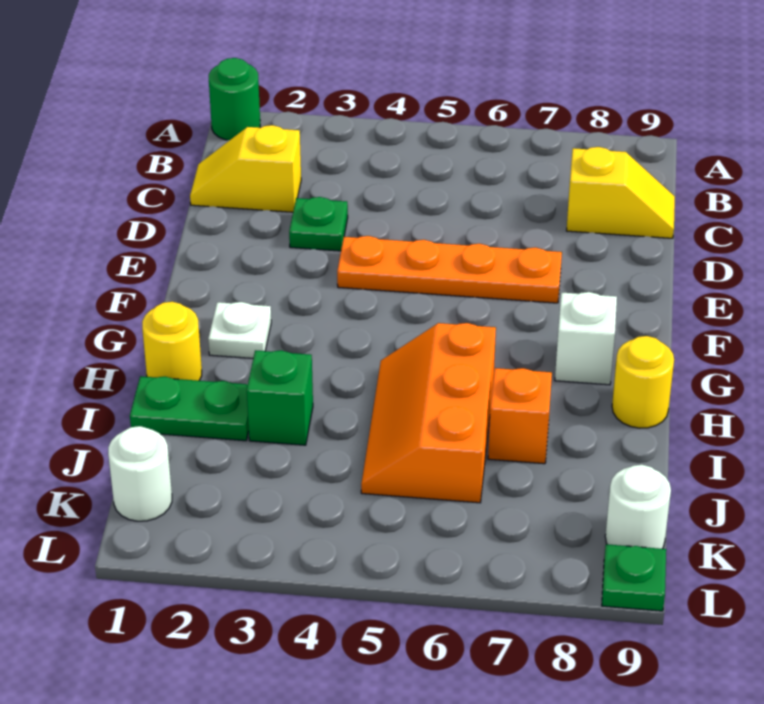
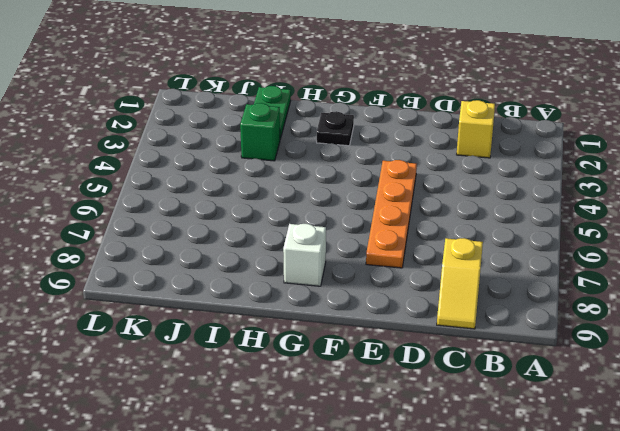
black plate G2 level 1 -> white plate G2 level 1
none -> green round brick A1 level 1
none -> green plate D3 level 1
none -> yellow round brick H1 level 1

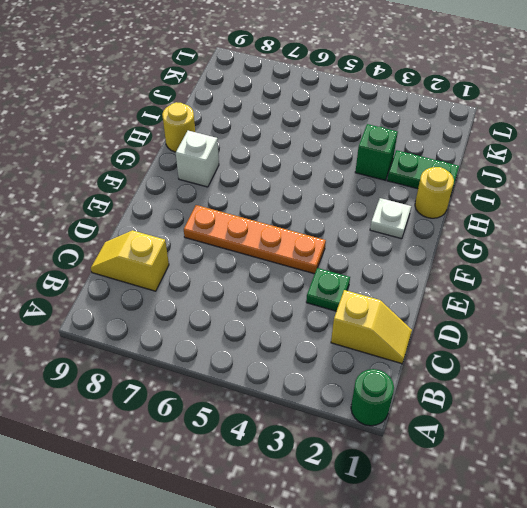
none -> orange slope H5:J6 level 1 top 6
none -> orange brick I7 level 1
none -> white round brick K1 level 1

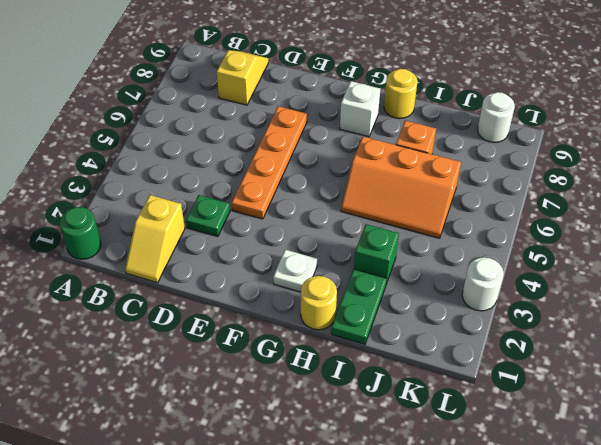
white round brick L3 level 1 -> white round brick K1 level 1
none -> green plate L9 level 1

